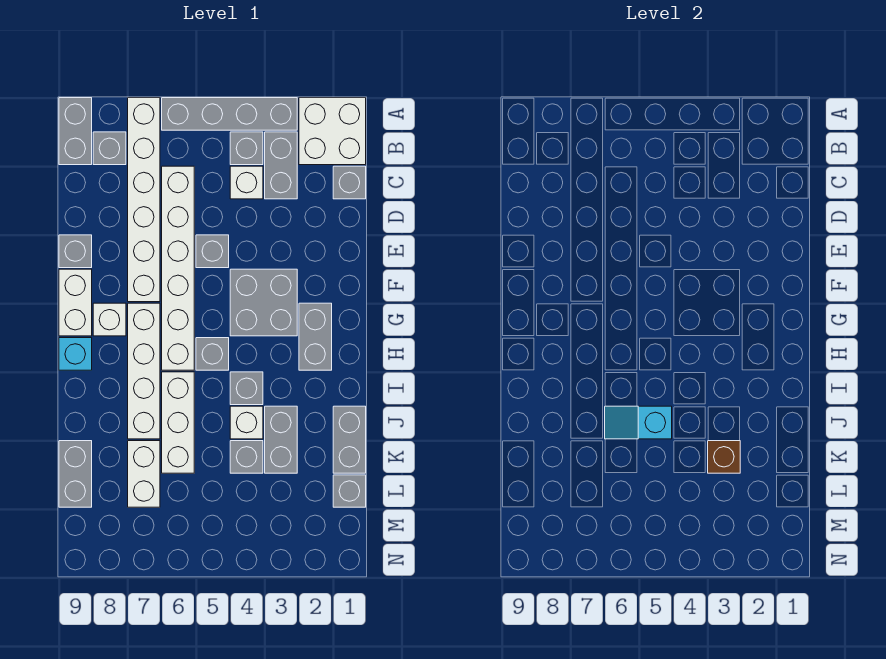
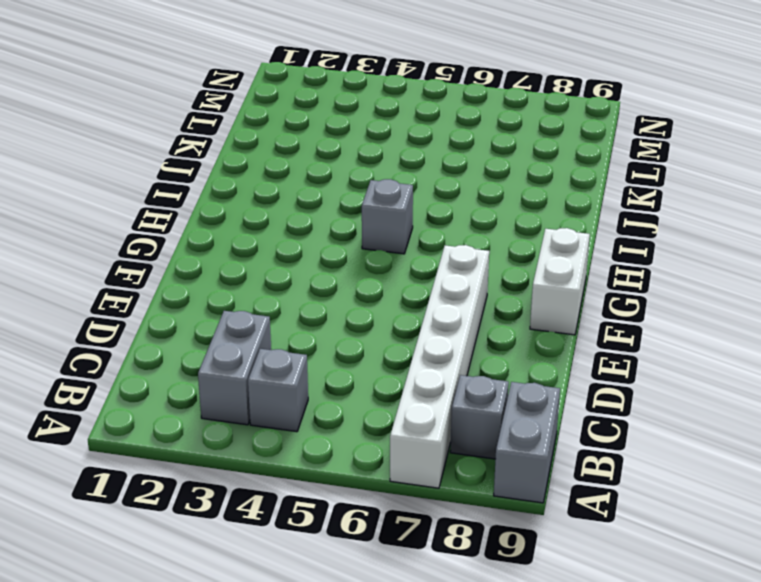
none -> white brick A1:B2 level 1
none -> grey brick A3:A6 level 1
none -> grey brick C1 level 1
none -> white brick C4 level 1

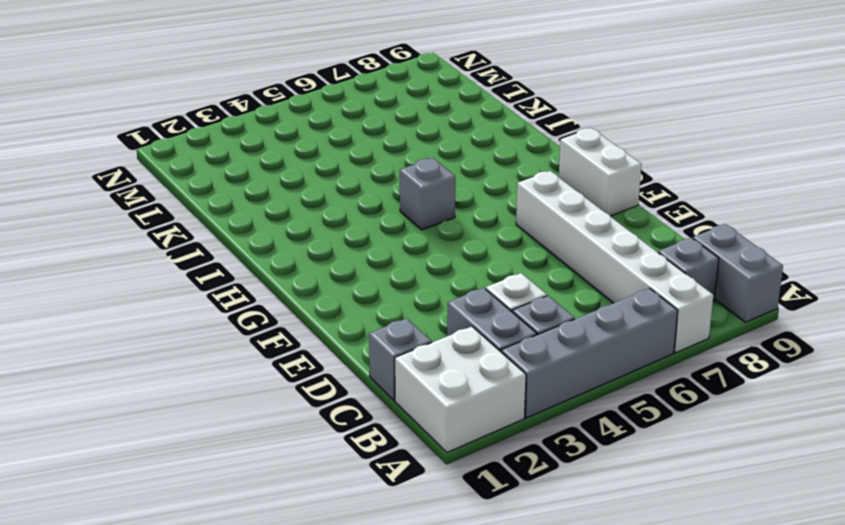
none -> white brick C6:H6 level 1
none -> grey brick E5 level 1
none -> grey brick E9 level 1
none -> grey brick F3:G4 level 1

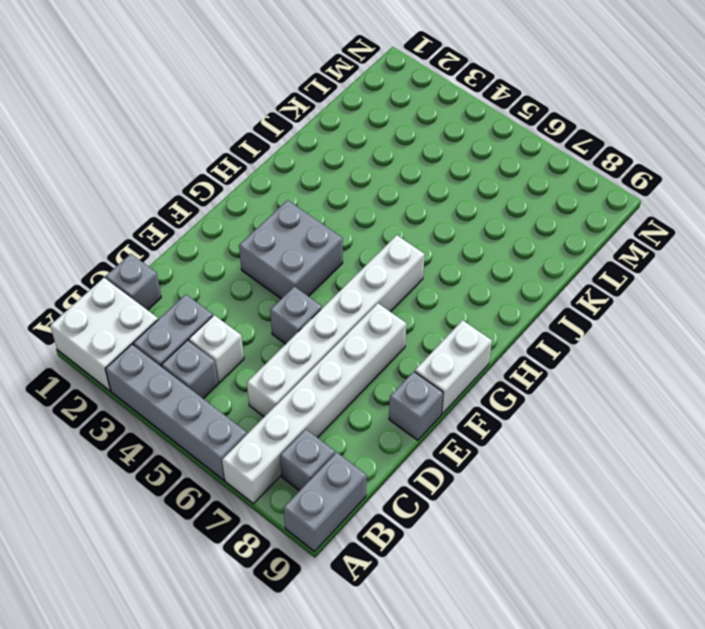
none -> grey brick G2:H2 level 1
none -> white brick G7:J7 level 1
none -> white brick G8 level 1
none -> grey brick H5 level 1

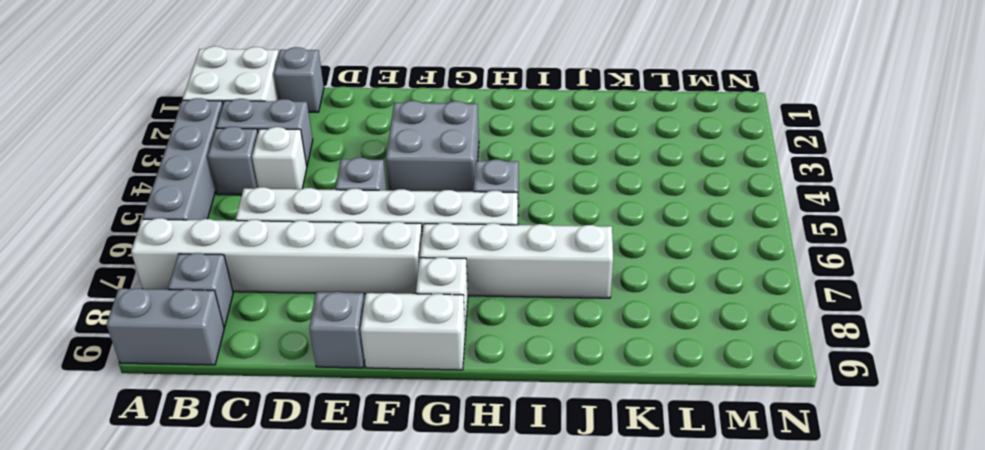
none -> grey brick G2:H2 level 1
none -> cyan brick H9 level 1
none -> grey brick I4 level 1
none -> white brick I6:K6 level 1

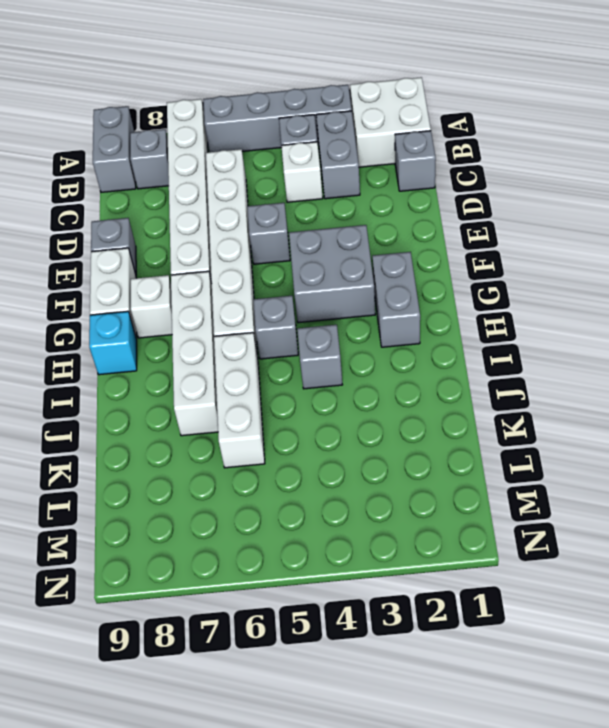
none -> grey brick J1:K1 level 1
none -> grey brick J3:K3 level 1
none -> white brick J4 level 1
none -> grey brick K4 level 1

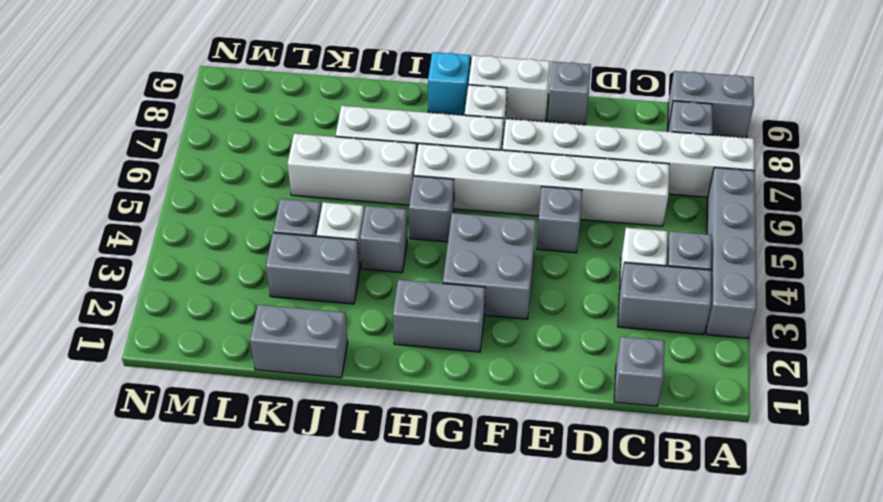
none -> white brick A1:B2 level 1
none -> white brick K7:L7 level 1
none -> grey brick K9:L9 level 1
none -> grey brick L1 level 1

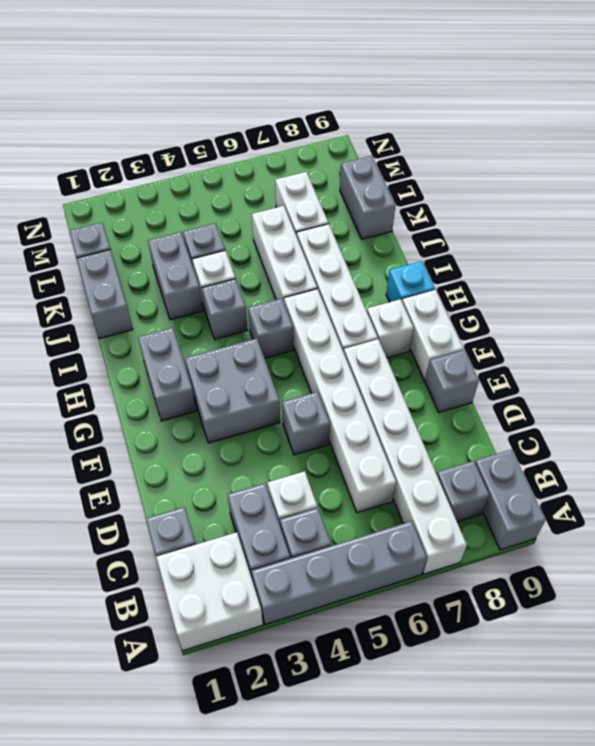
none -> cyan slope J5:J6 level 2 top 5
none -> brown brick K3 level 2

